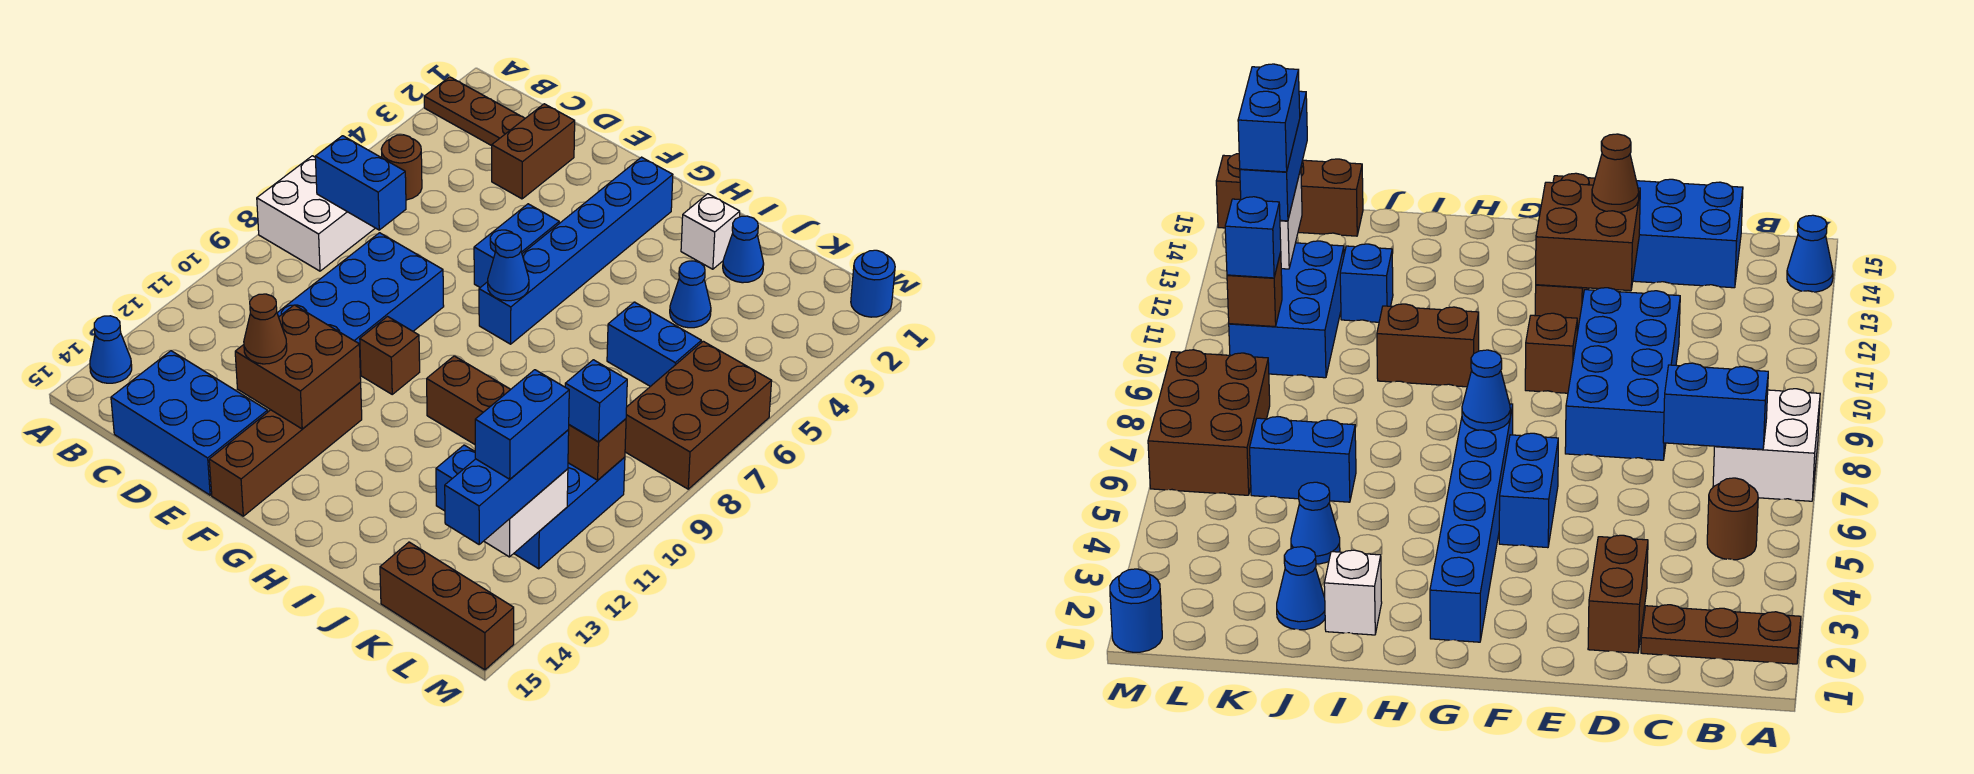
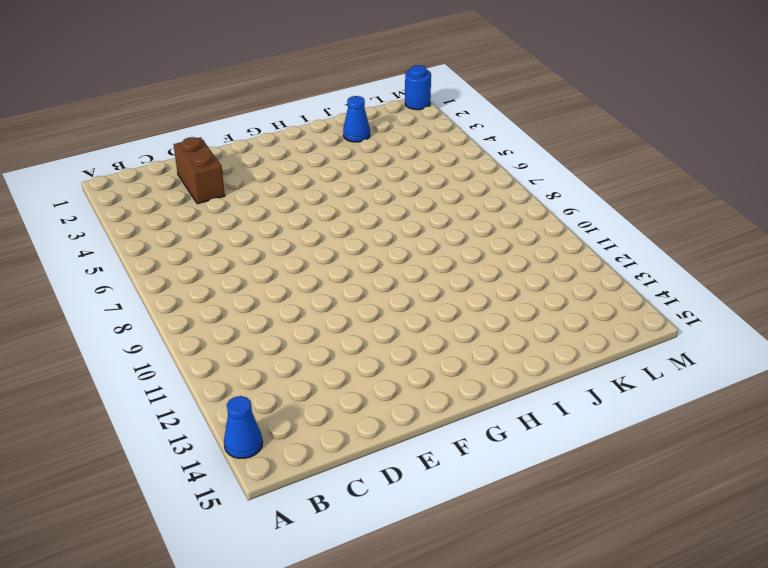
none -> brown plate A2:C2 level 1
none -> white brick A7:B8 level 1
none -> brown round brick B5 level 1
none -> blue brick C14:E15 level 1

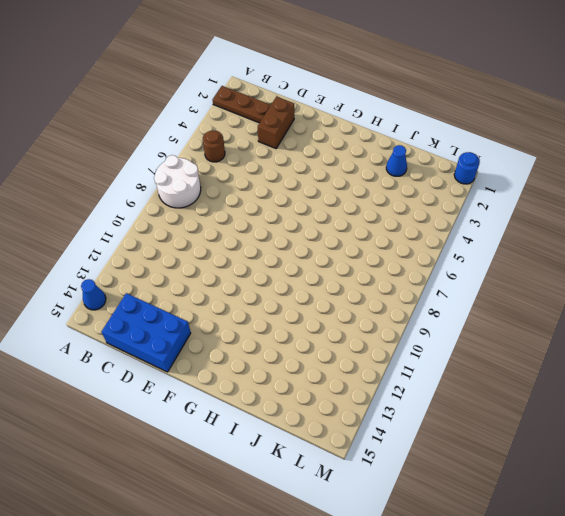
white round brick A7:B8 level 1 -> white brick A7:B8 level 1
none -> blue brick D8:E11 level 1
none -> blue brick F5:F6 level 1
none -> brown brick F10 level 1
none -> brown brick F12:F15 level 1

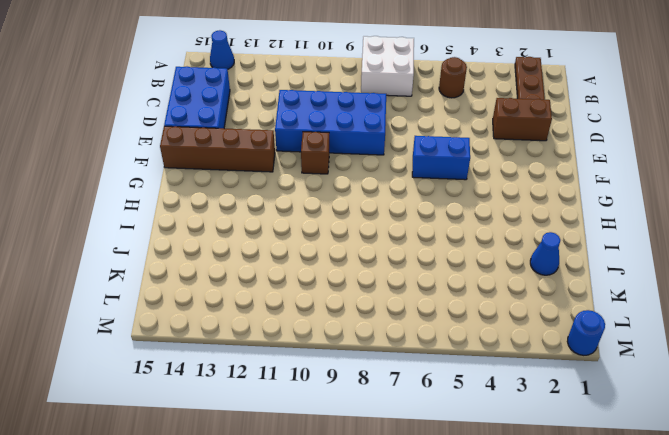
none -> blue brick G2:G7 level 1
none -> brown brick H10:I10 level 1
none -> white brick I2 level 1
none -> blue cone J4 level 1

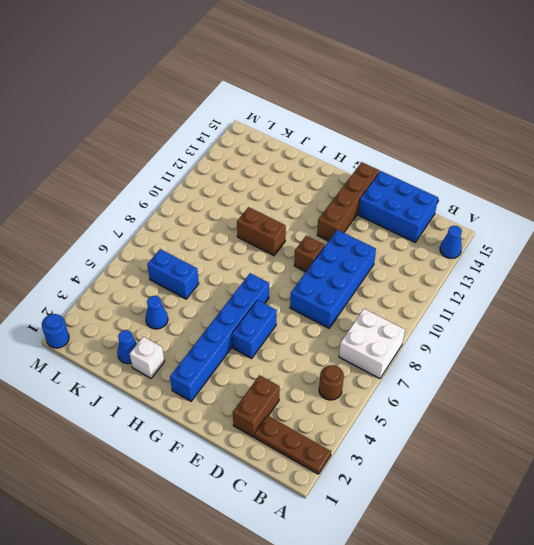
none -> blue brick J12 level 1
none -> blue brick K10:L12 level 1
none -> brown brick K15:M15 level 1
none -> brown brick L6:M8 level 1

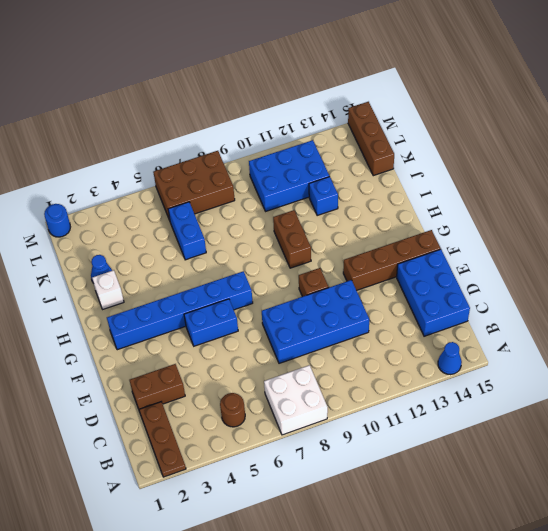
none -> blue cone J4 level 1
none -> blue brick B7:C7 level 2
none -> brown brick E12:F13 level 2
none -> blue cone G7 level 2

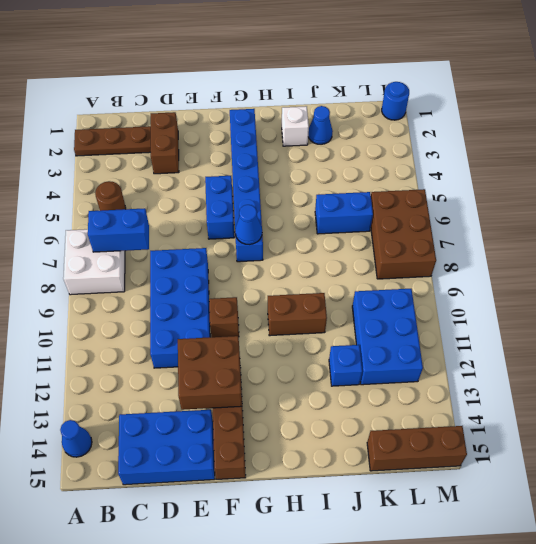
none -> blue cone J4 level 1
none -> brown brick L10 level 2
none -> white brick L12:L13 level 2
none -> brown cone E13 level 3

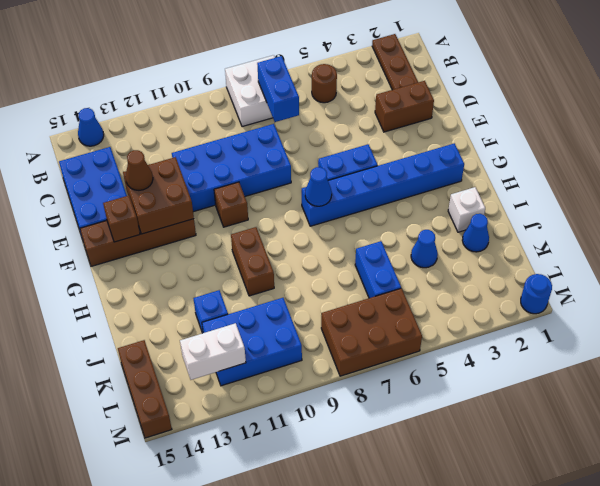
brown brick F14 level 2 -> brown brick L10 level 2
none -> blue brick L10 level 3
none -> blue brick L12:L14 level 3
none -> blue brick L12:L13 level 4

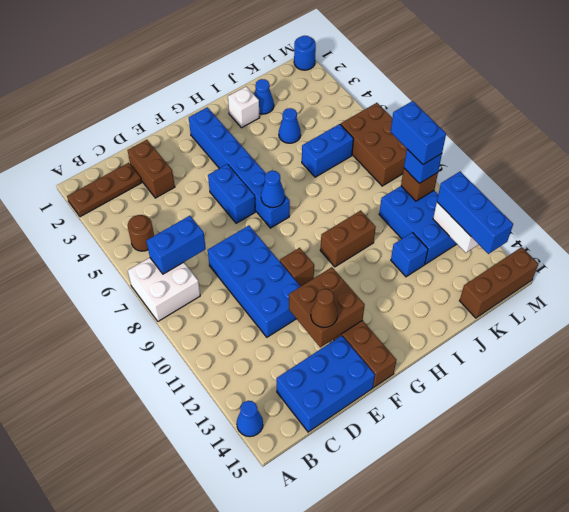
blue brick L9:L10 level 4 -> blue brick L12:L13 level 4

